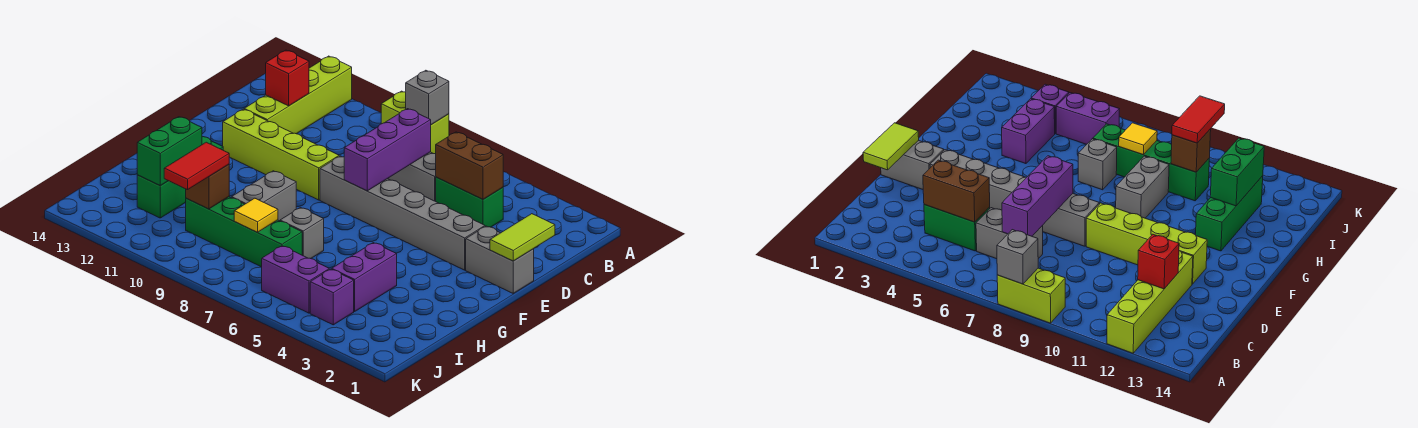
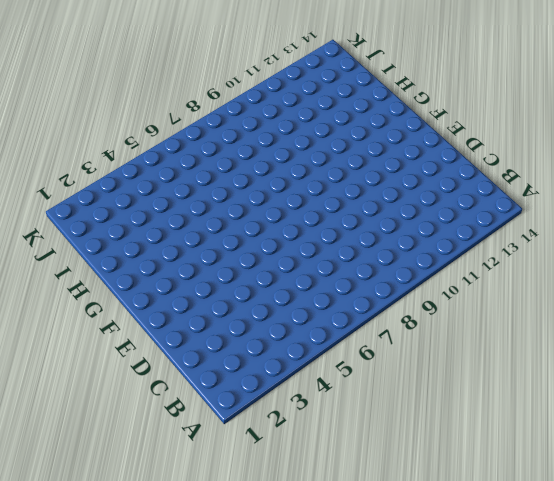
none -> lime brick A8:A9 level 1
none -> lime brick A12:D12 level 1
none -> green brick C4:C5 level 1

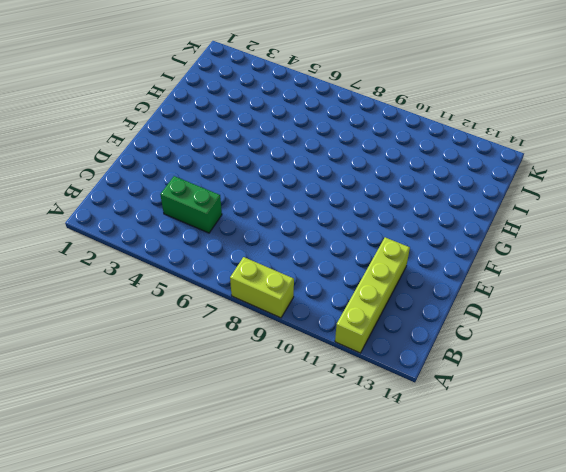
none -> grey brick C6:C7 level 1
none -> grey brick E1:E2 level 1
none -> grey brick E3:E8 level 1

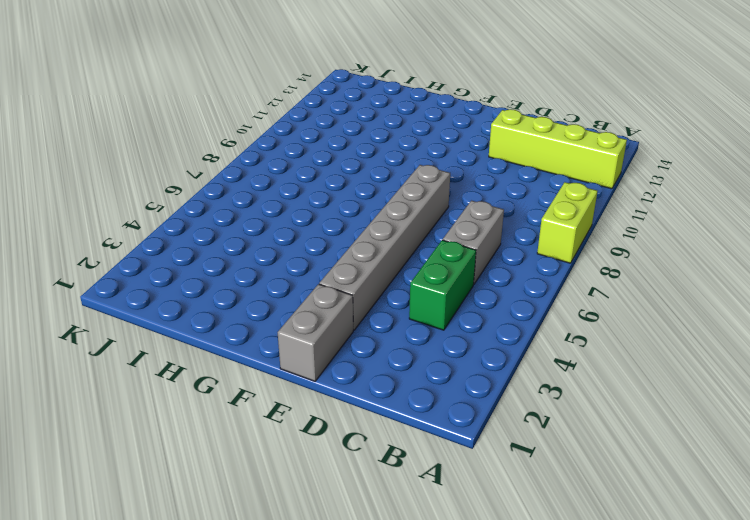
none -> lime brick E9:E12 level 1
none -> grey brick G9:H9 level 1
none -> green brick G12:I12 level 1

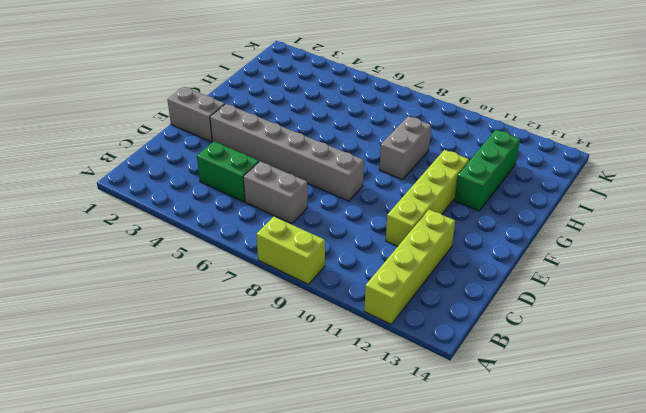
lime brick D11:G11 level 1 -> lime brick E9:E12 level 1
none -> purple brick H4:I4 level 1
none -> grey brick H7 level 1
none -> green brick I7:I10 level 1

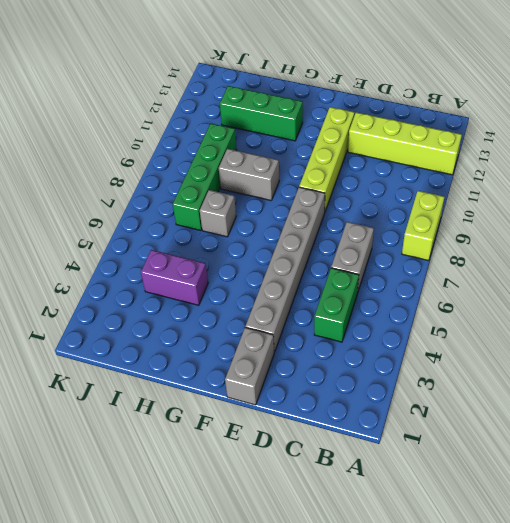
none -> purple brick J4 level 1
none -> purple brick J5:J6 level 1
none -> grey brick A8 level 2

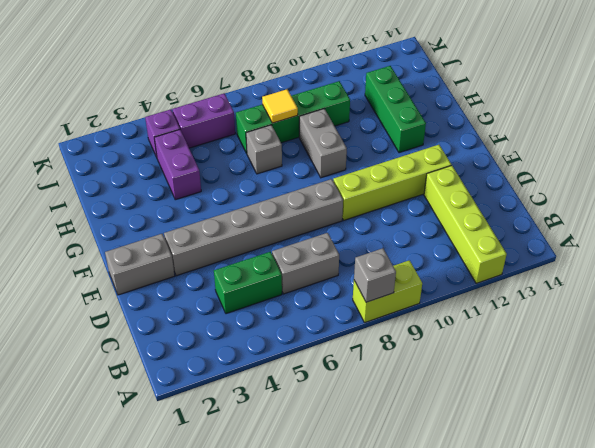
none -> brown brick C4:C5 level 2
none -> purple brick C7:E7 level 2
none -> red brick C12 level 2

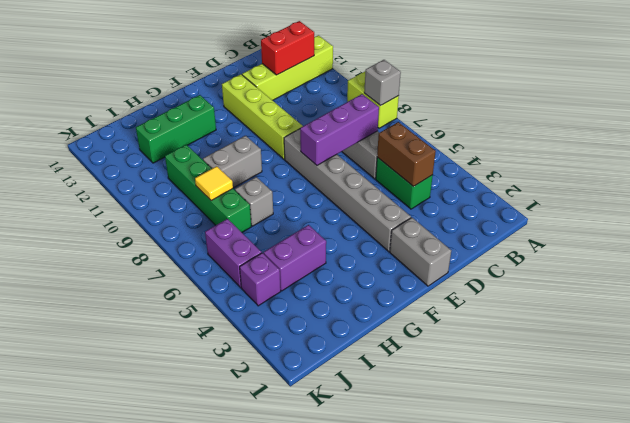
red brick B12:C12 level 2 -> red brick C12 level 2
none -> lime tile D1:E1 level 2
none -> green brick H12:I12 level 2
none -> brown brick I10 level 2

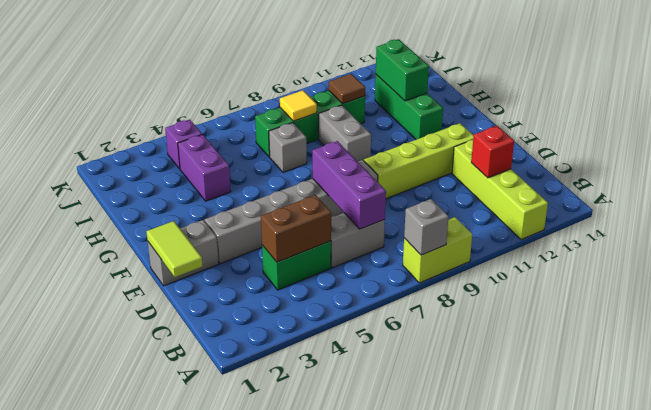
brown tile I10 level 2 -> brown brick I10 level 2
none -> purple brick J5:J6 level 1
none -> red tile I10:J10 level 3

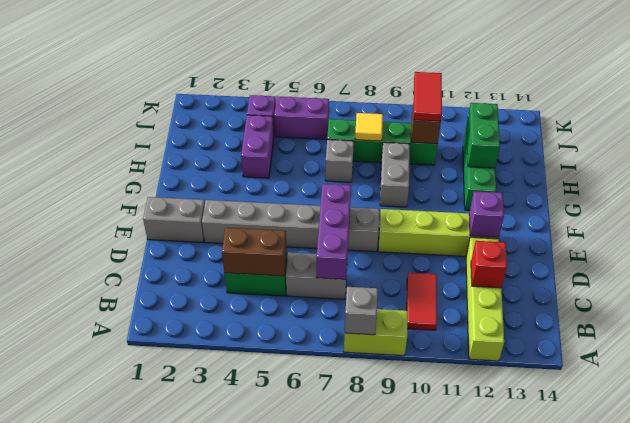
red tile B10:C10 level 1 -> none
purple brick E12 level 2 -> none
none -> lime tile D1:E1 level 2

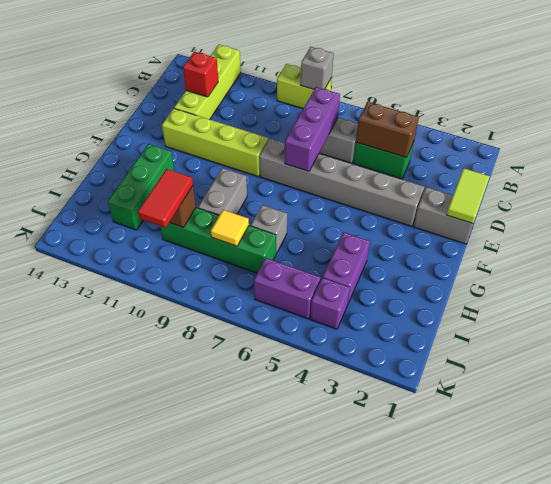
none -> green brick H12:I12 level 2

